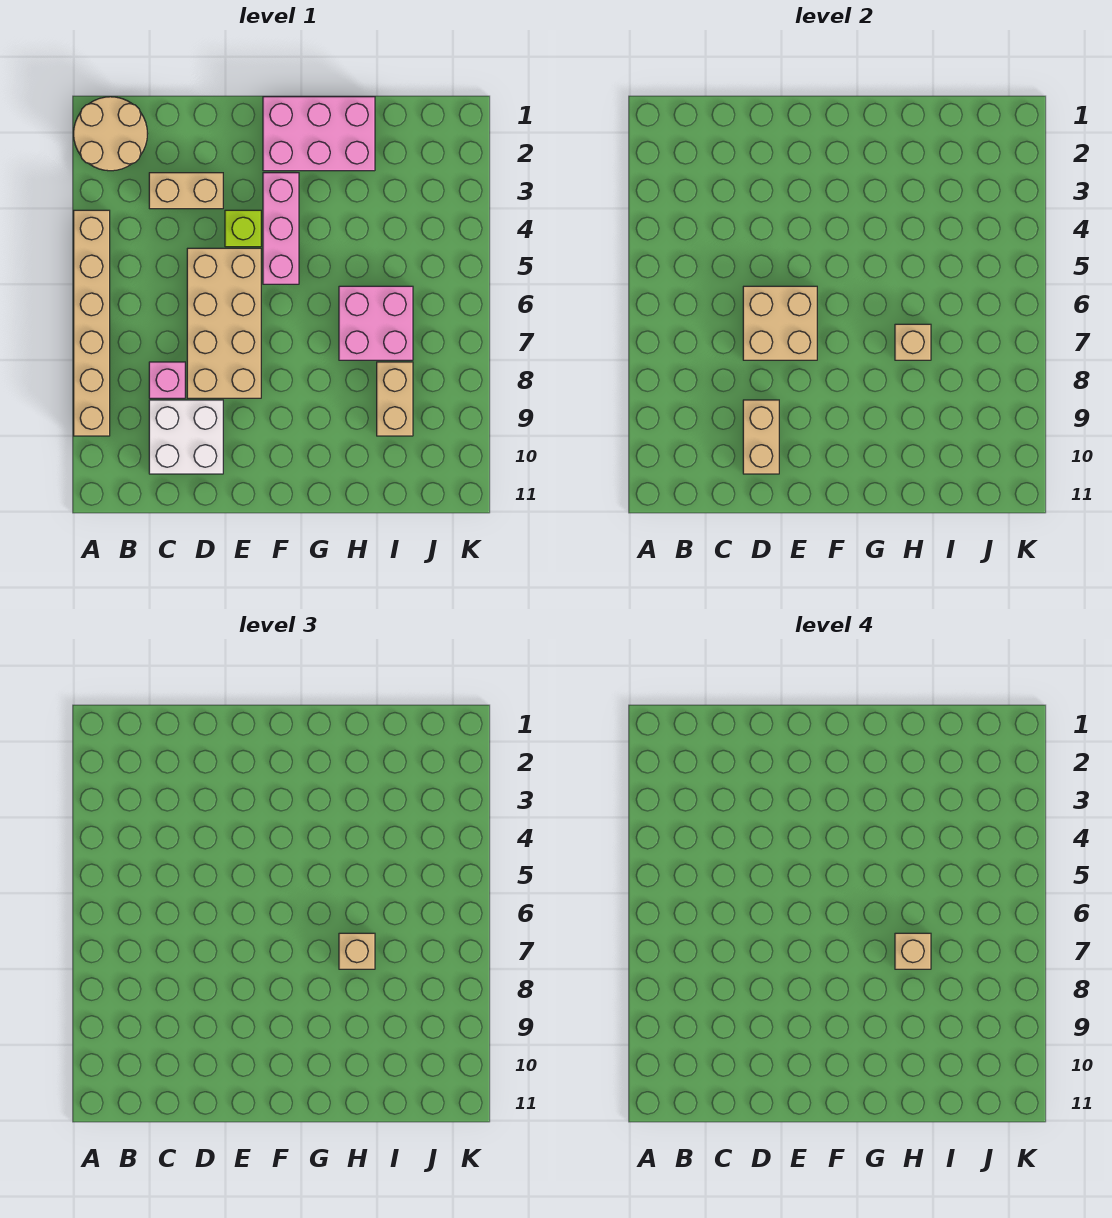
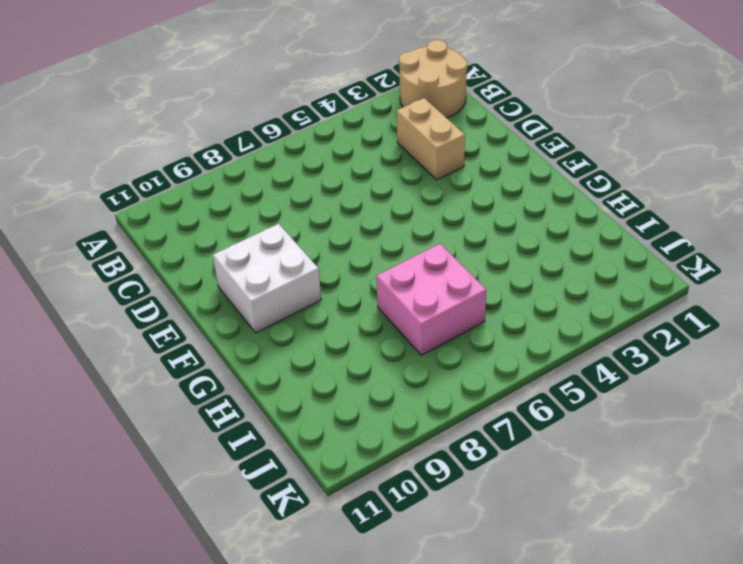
white brick E9:F10 level 1 -> white brick C9:D10 level 1
none -> tan brick A4:A9 level 1
none -> pink brick C8 level 1
none -> tan brick D5:E8 level 1

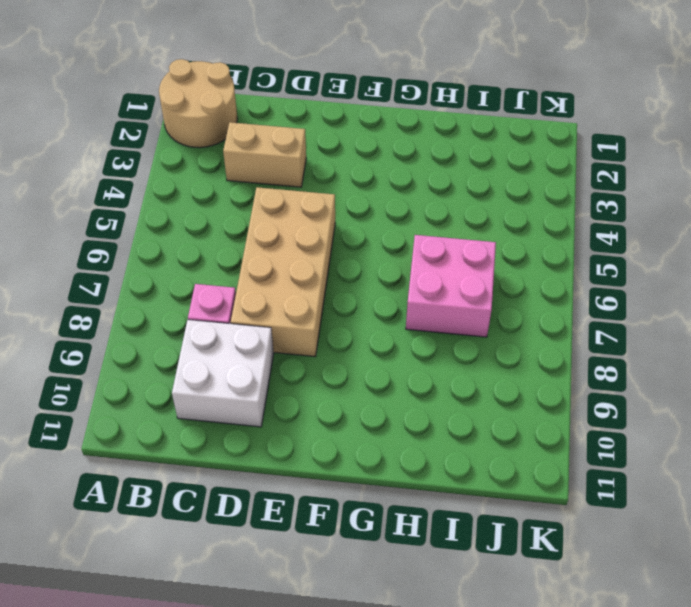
none -> tan brick A4:A9 level 1
none -> lime brick E4 level 1
none -> pink brick F1:H2 level 1

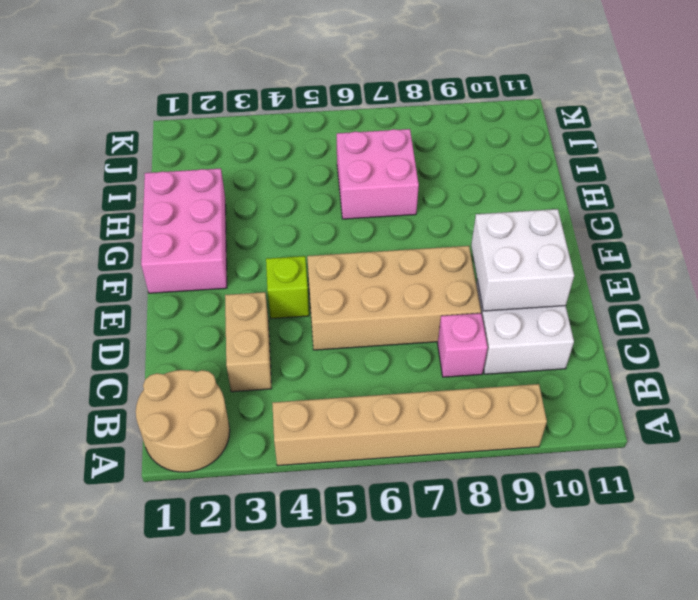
white brick D9:E10 level 2 -> tan brick D9:D10 level 2
none -> pink brick F3:F5 level 1
none -> tan brick I8:I9 level 1
none -> tan brick D6:E7 level 2

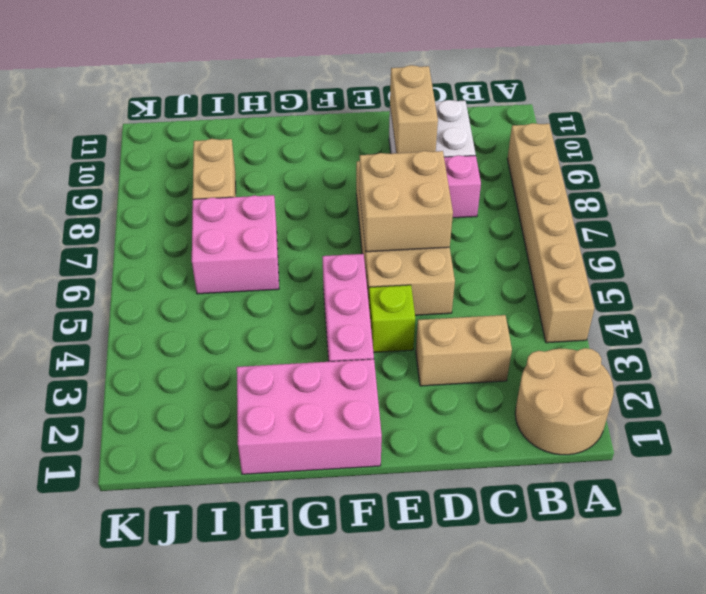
none -> tan brick H7 level 2
none -> tan brick H7 level 3
none -> tan brick H7 level 4

